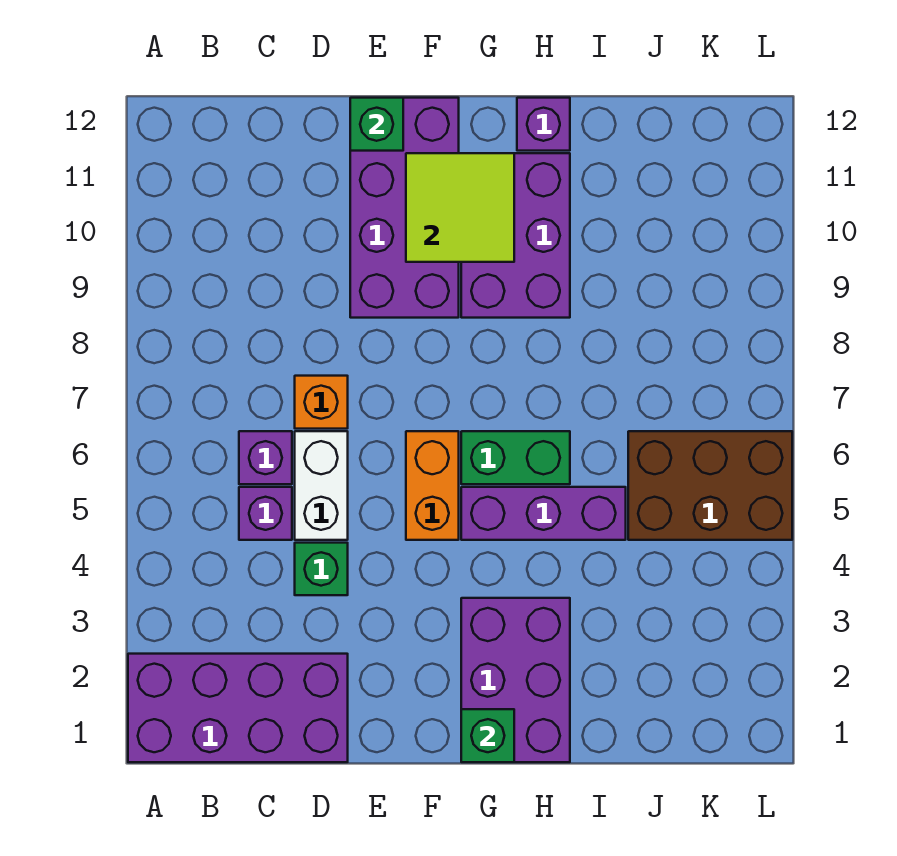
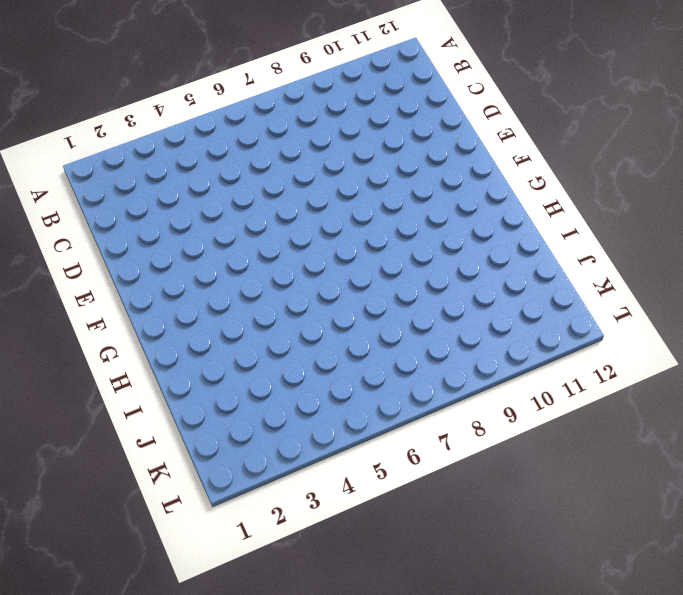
none -> purple brick A1:D2 level 1
none -> purple brick C5 level 1
none -> purple brick C6 level 1

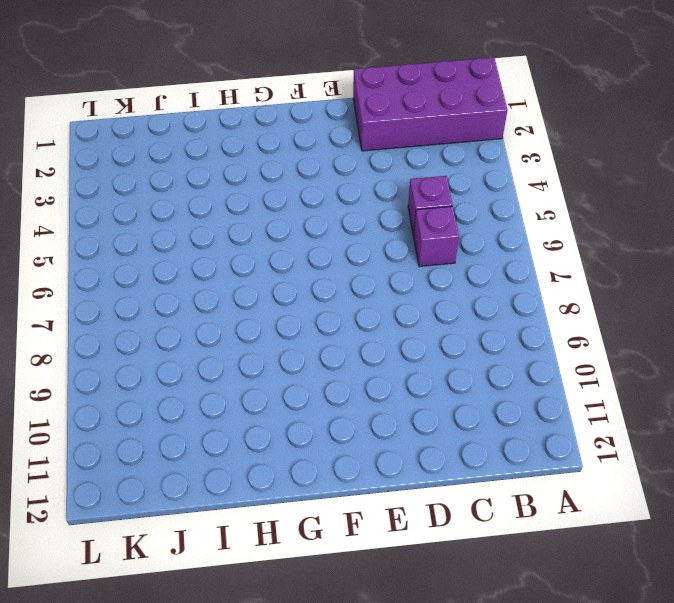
none -> green brick D4 level 1
none -> white brick D5:D6 level 1
none -> orange brick D7 level 1

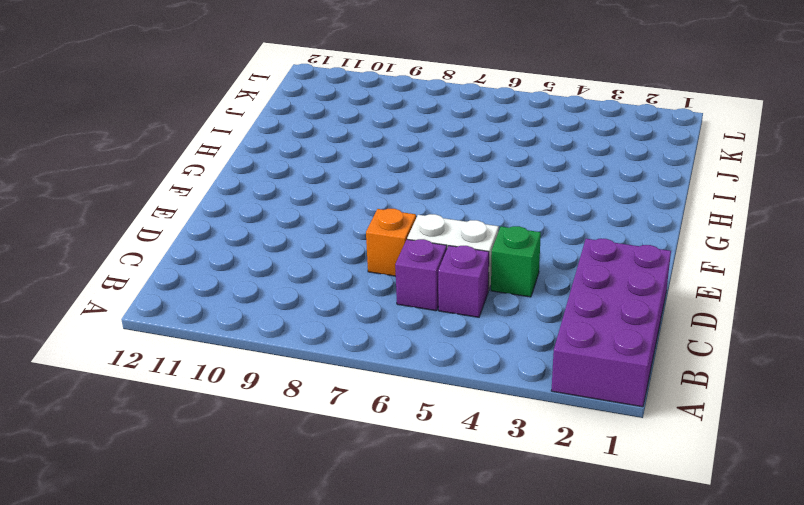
none -> purple brick E9:F12 level 1
none -> orange brick F5:F6 level 1
none -> purple brick G1:H3 level 1

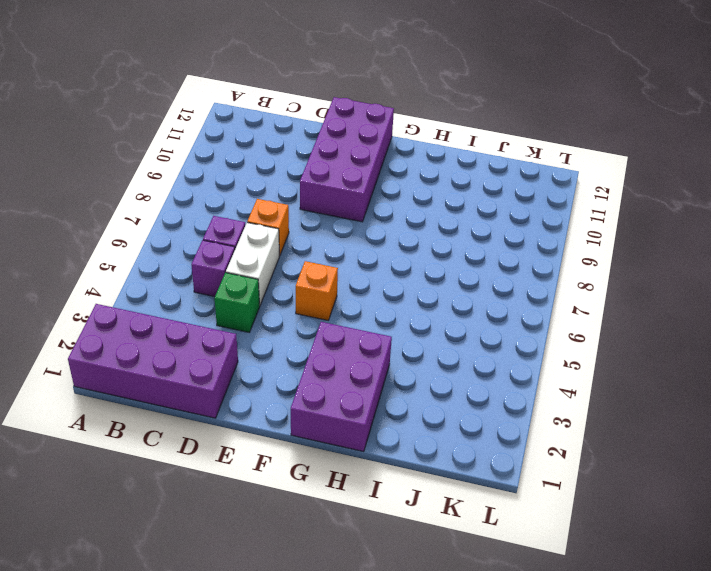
orange brick F5 level 1 -> orange brick F5:F6 level 1
none -> purple brick G5:I5 level 1
none -> green brick G6:H6 level 1
none -> purple brick G9:H11 level 1

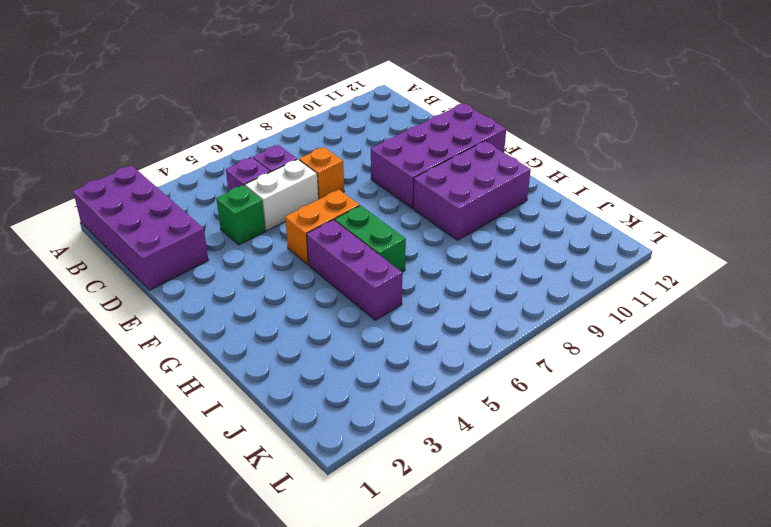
none -> purple brick G1:H3 level 1
none -> purple brick H12 level 1
none -> brown brick J5:L6 level 1

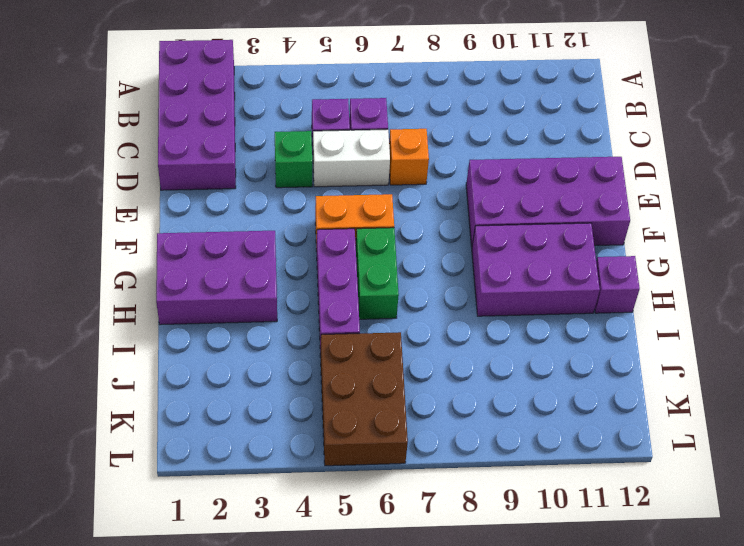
none -> green brick E12 level 2
none -> lime tile F10:G11 level 2
none -> green brick G1 level 2

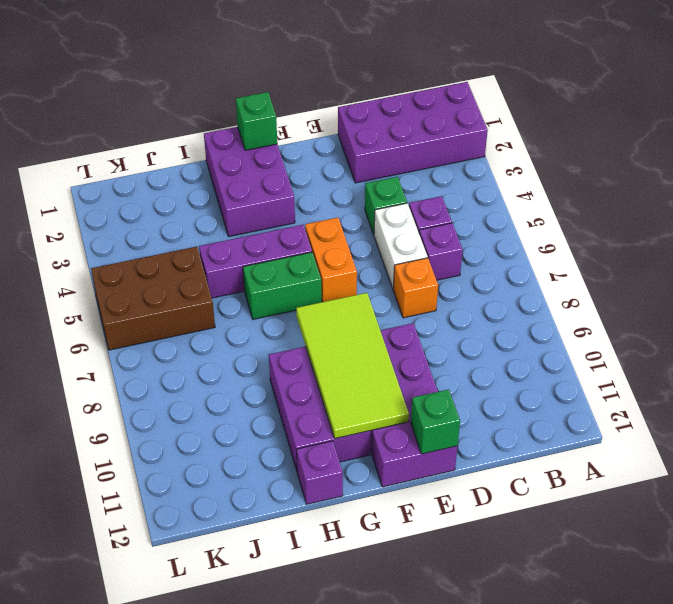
lime tile F8:G11 level 2 -> lime tile F10:G11 level 2

